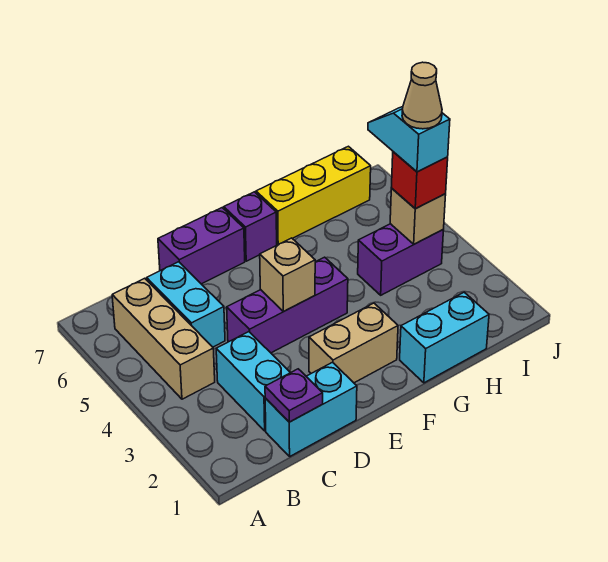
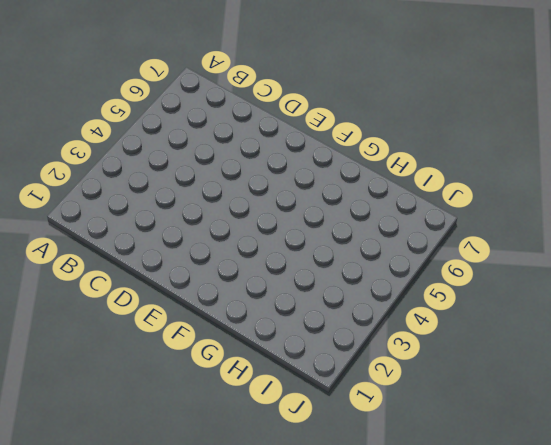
none -> tan brick B4:B6 level 1
none -> cyan brick C1:D1 level 1
none -> cyan brick C2:C3 level 1

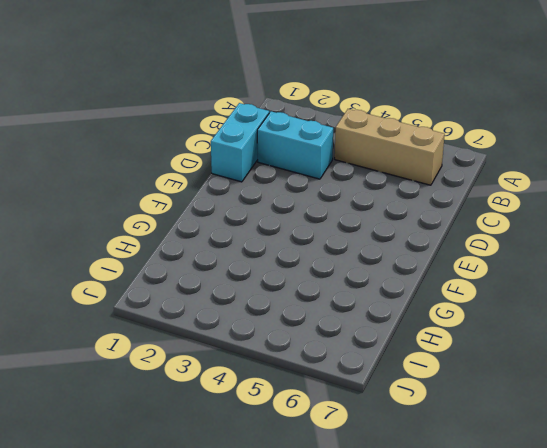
none -> cyan brick C5:C6 level 1
none -> purple brick D4:F4 level 1
none -> purple brick D7:E7 level 1

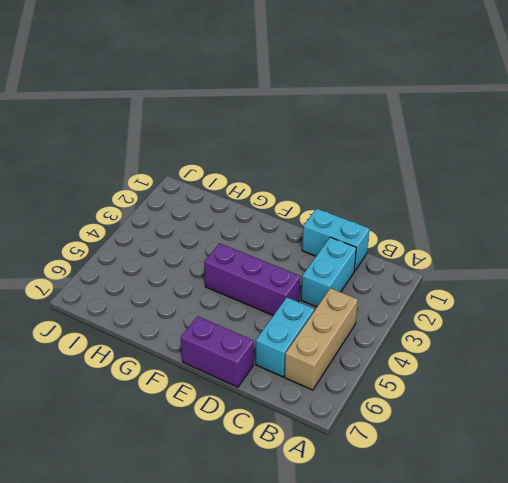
none -> tan brick E2:F2 level 1
none -> purple brick F7 level 1
none -> cyan brick G1:H1 level 1

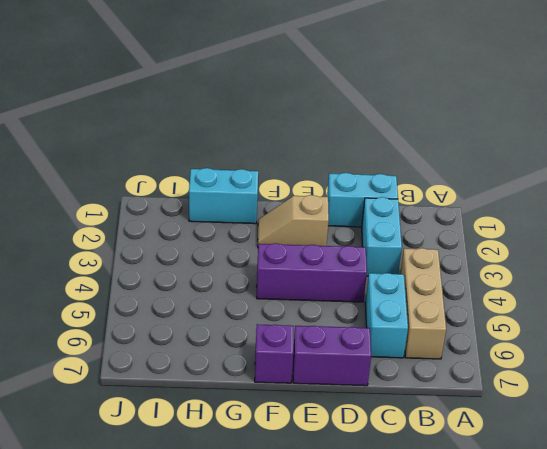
tan slope E2:F2 level 1 top E -> tan brick E2:F2 level 1
none -> yellow brick G7:I7 level 1
none -> purple brick H4:I4 level 1
none -> purple plate C1 level 2

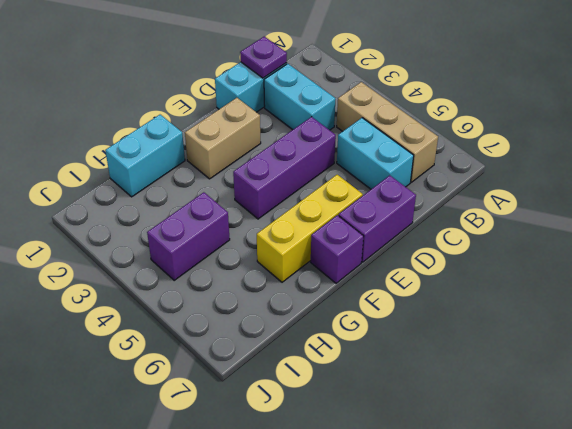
yellow brick E6:G6 level 1 -> yellow brick G7:I7 level 1
none -> tan brick E4 level 2
none -> tan brick I4 level 2
none -> red brick I4 level 3

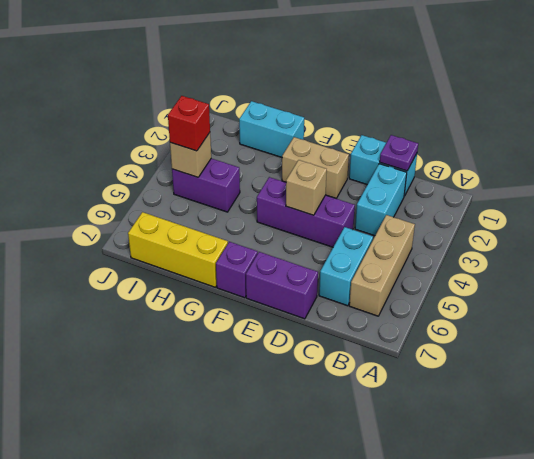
none -> cyan slope I4:I5 level 4 top 4
none -> tan cone I4 level 5

